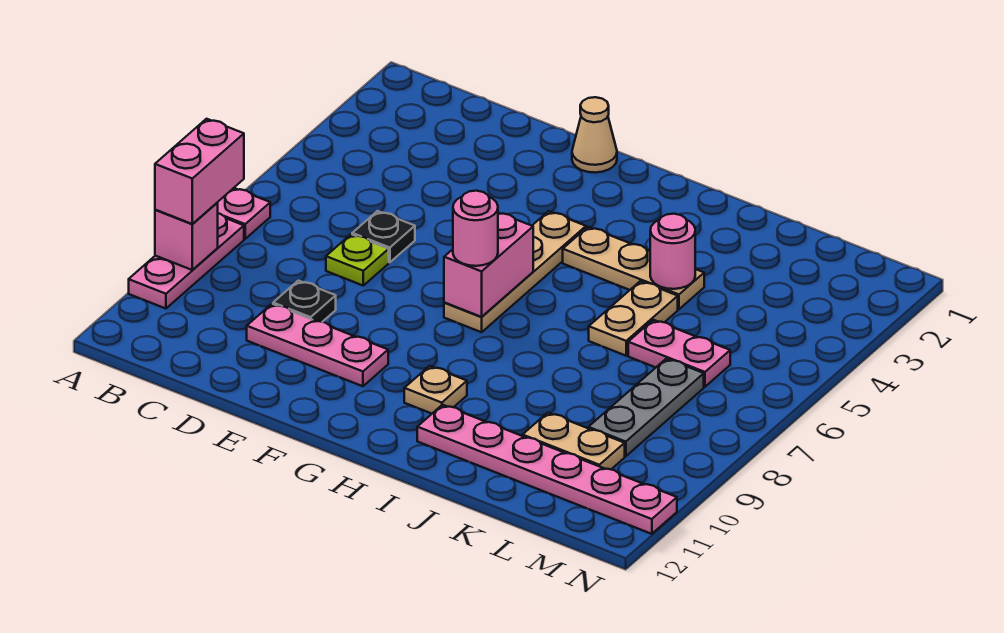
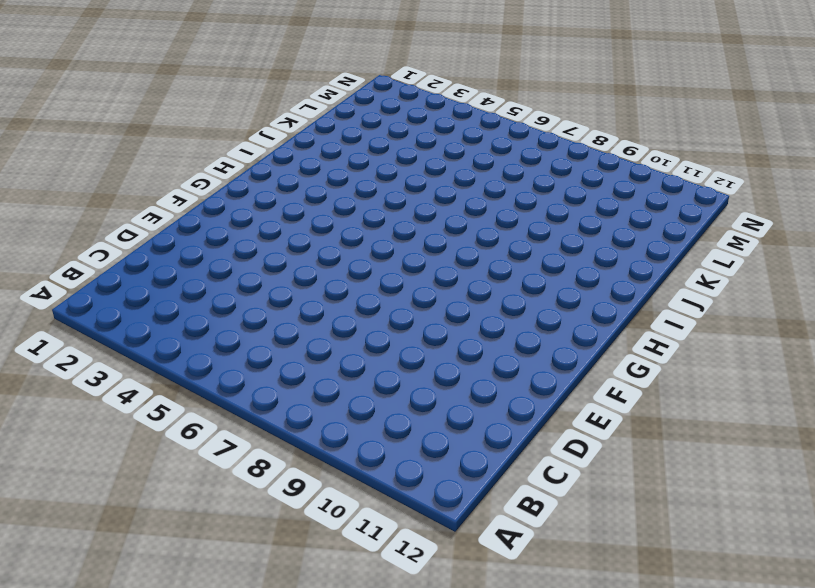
none -> pink plate A7 level 1
none -> pink plate A8:A10 level 1
none -> black plate D6 level 1

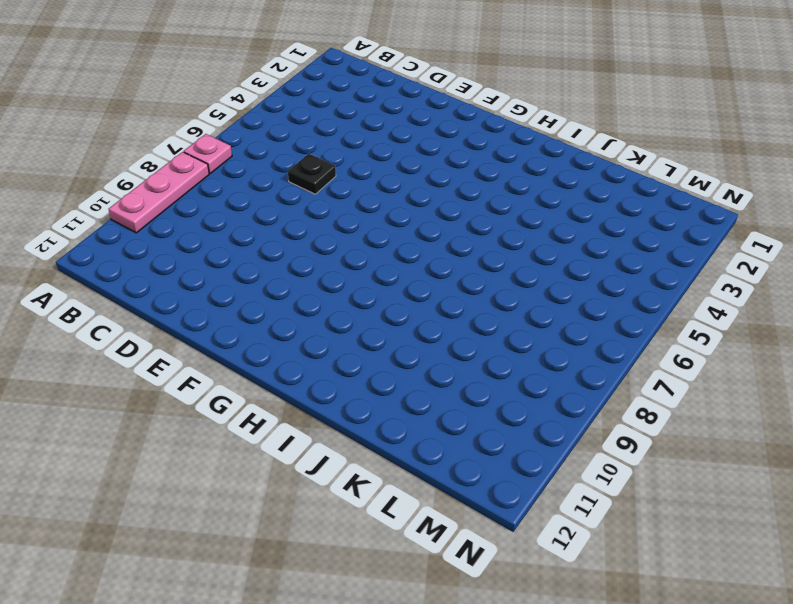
none -> lime plate D7 level 1
none -> black plate D9 level 1
none -> pink plate D10:F10 level 1

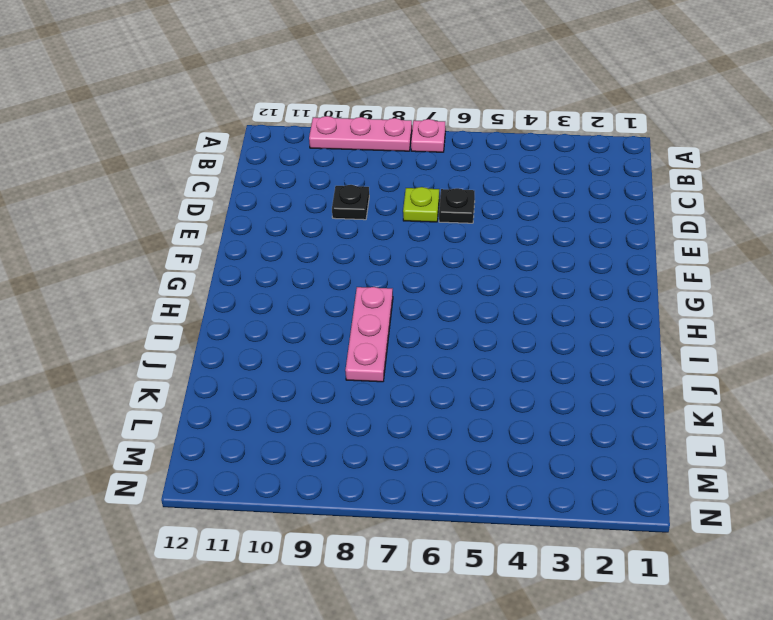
pink plate H8:J8 level 1 -> pink plate D10:F10 level 1
none -> tan cone F1 level 1
none -> tan plate G4:G7 level 1
none -> tan plate H4:J4 level 1

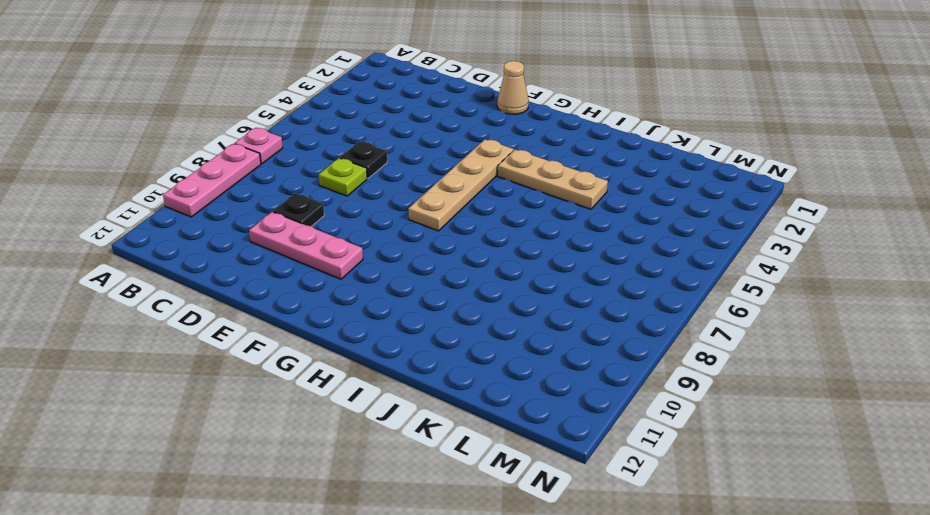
none -> tan plate H10 level 1
none -> pink plate I11:N11 level 1
none -> tan plate J5:J6 level 1

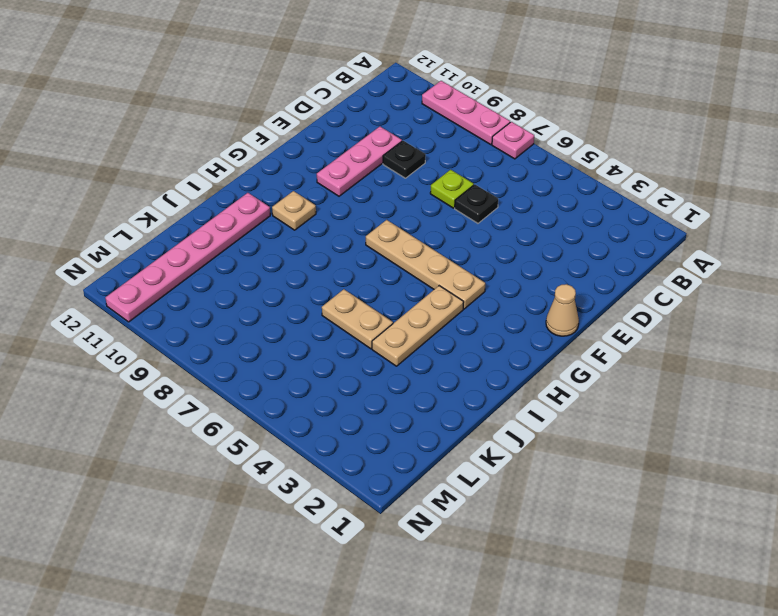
none -> pink plate K6:L6 level 1
none -> tan plate K10:L10 level 1
none -> grey plate L7:L9 level 1

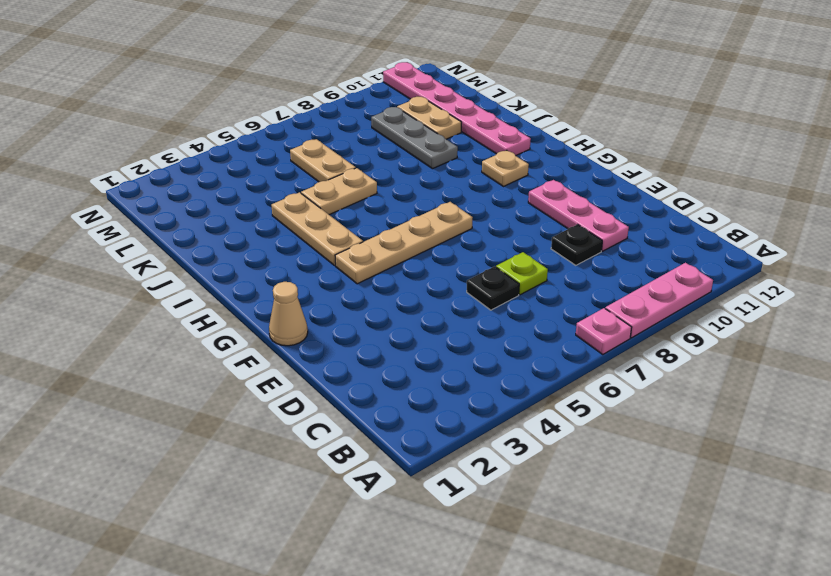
grey plate J9:L9 level 1 -> grey plate L7:L9 level 1
tan plate K6:L6 level 1 -> pink plate K6:L6 level 1
none -> pink brick A9 level 2
none -> pink brick G6:G7 level 2
none -> pink round brick J4 level 2

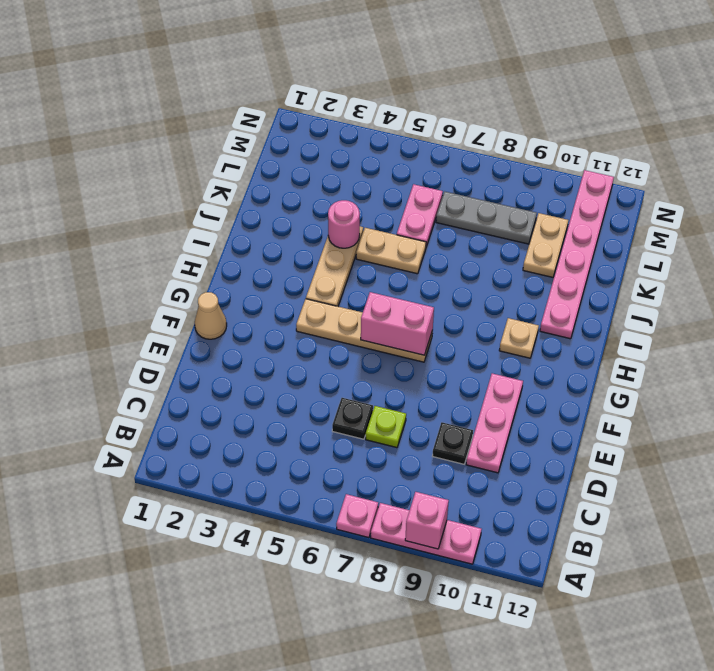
none -> pink brick A8:A9 level 3
none -> pink round brick G7 level 3

